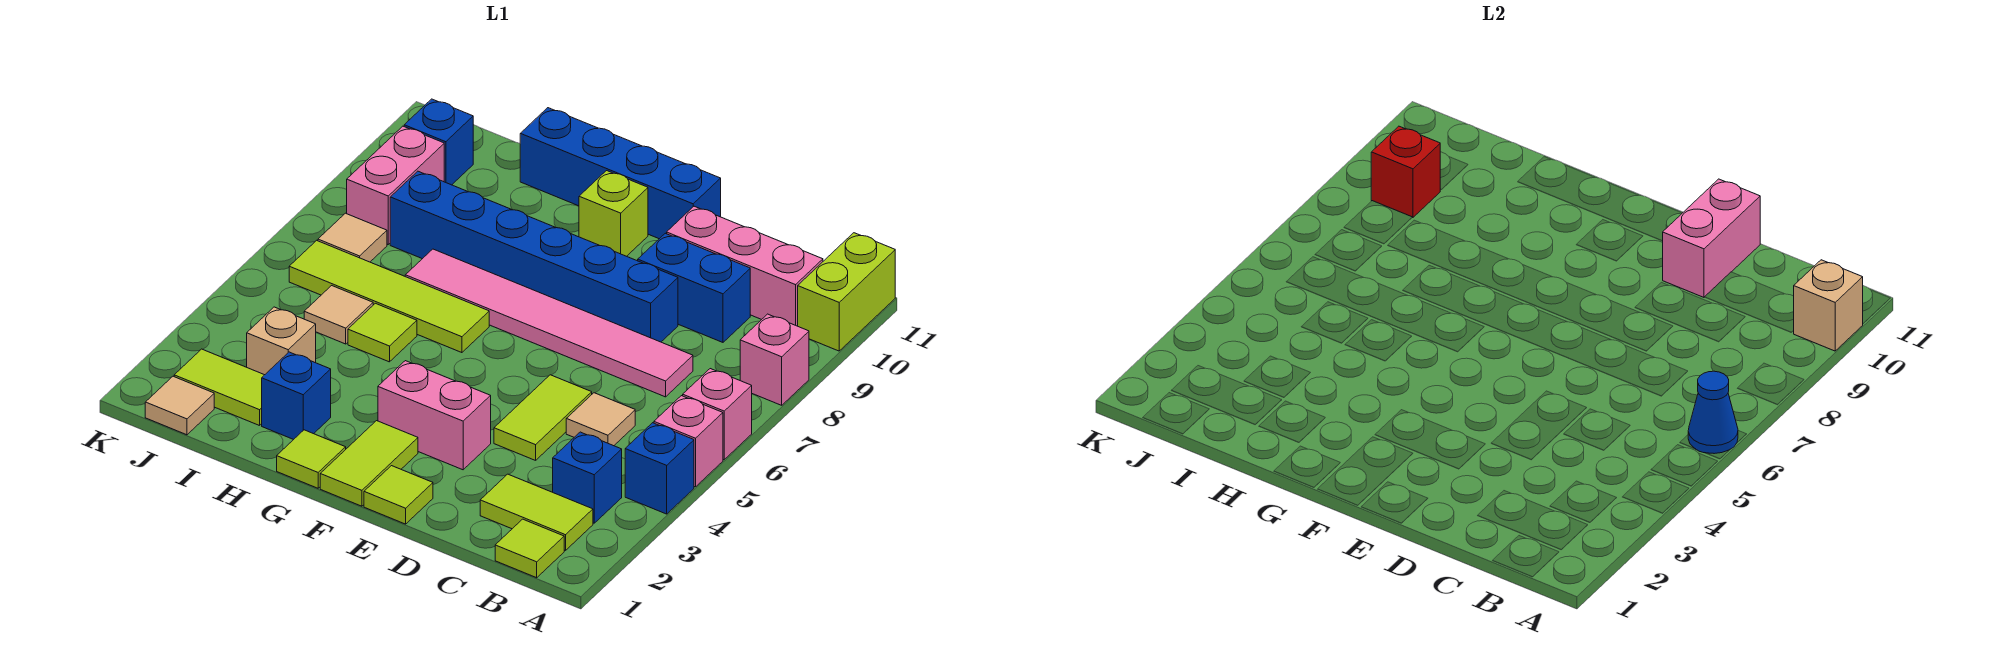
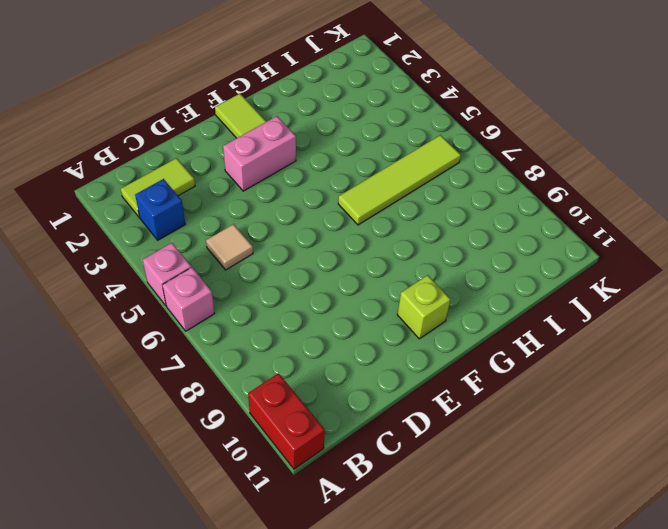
red brick A10:A11 level 1 -> lime brick A10:A11 level 1
none -> blue brick A4 level 1
none -> pink brick A8 level 1
none -> lime tile B1 level 1
none -> pink brick B10:D10 level 1

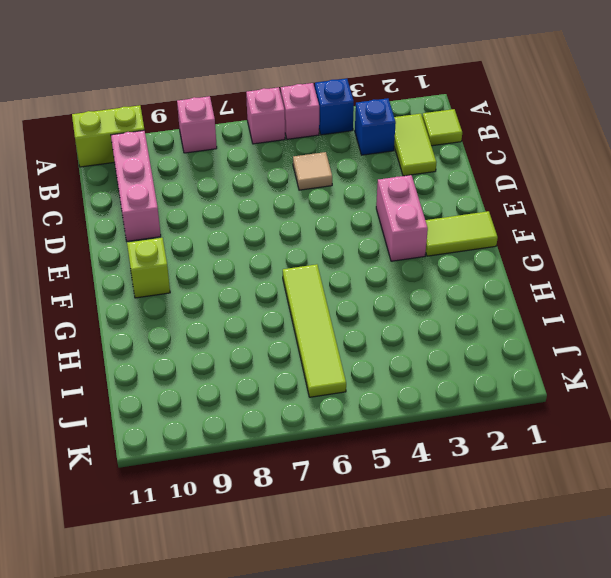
none -> pink tile C7:H7 level 1
none -> blue brick C9:D9 level 1
none -> lime tile D4:D5 level 1
none -> blue brick D8:I8 level 1

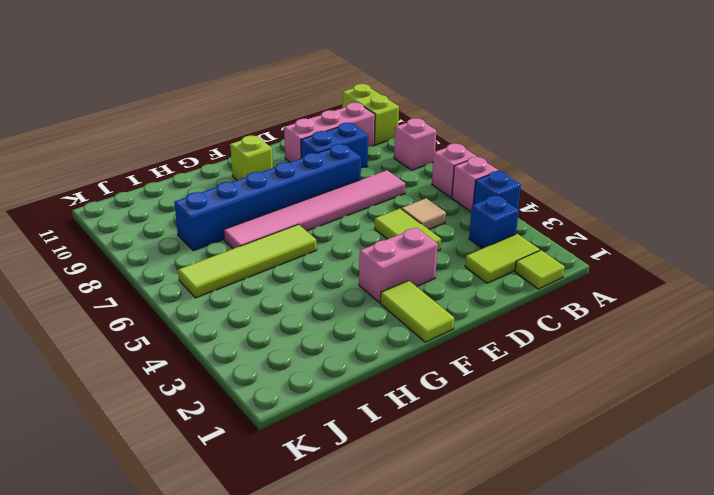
none -> lime tile E1 level 1
none -> blue brick E11:H11 level 1
none -> lime tile G1 level 1
none -> blue brick H2 level 1

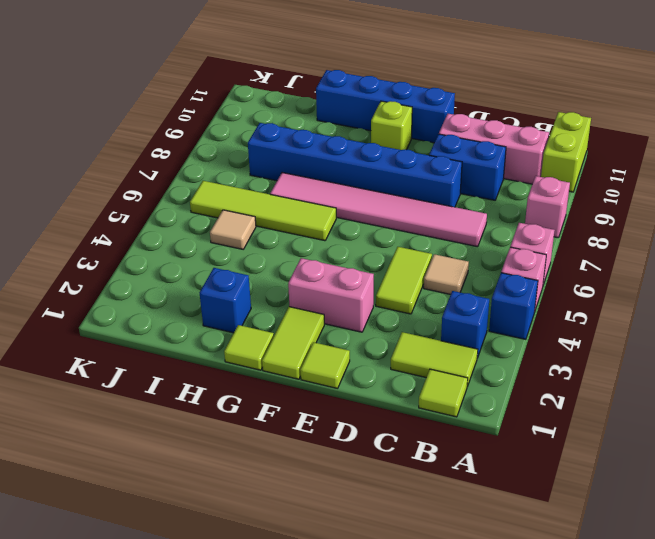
none -> lime tile H5 level 1
none -> lime tile I2:J2 level 1
none -> tan brick I3 level 1
none -> tan tile J1 level 1

